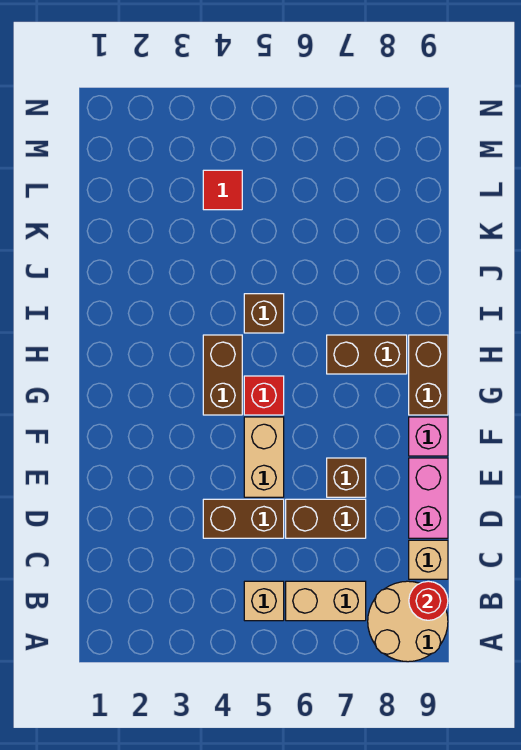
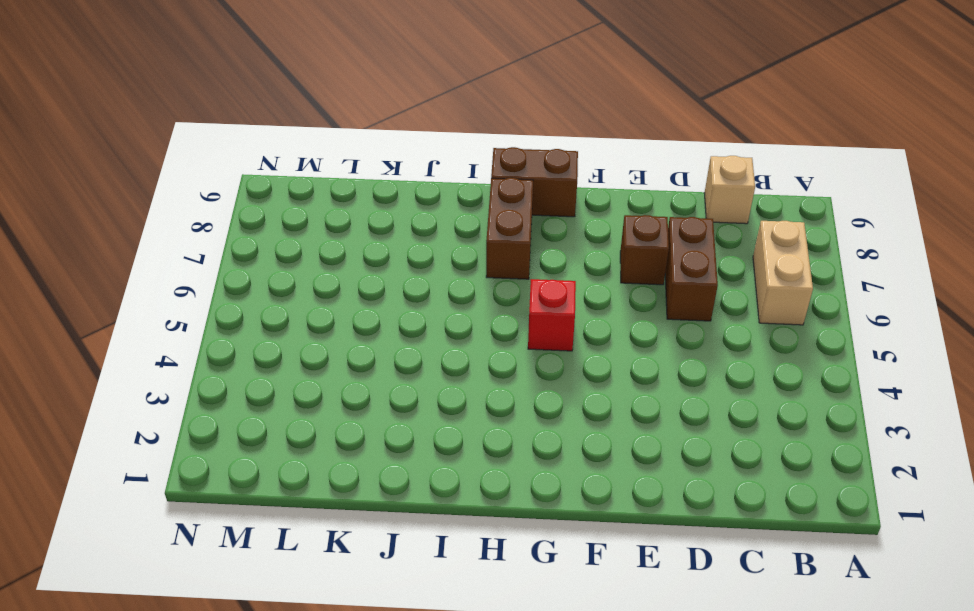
none -> tan round brick A8:B9 level 1
none -> tan brick B5 level 1
none -> brown brick D4:D5 level 1

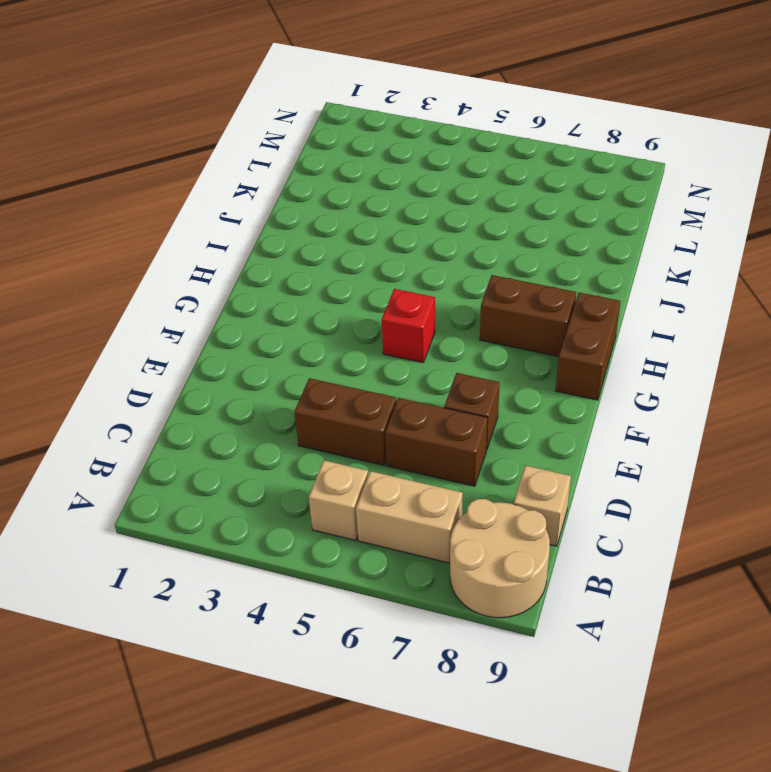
none -> pink brick D9:E9 level 1
none -> tan brick E5:F5 level 1
none -> pink brick F9 level 1

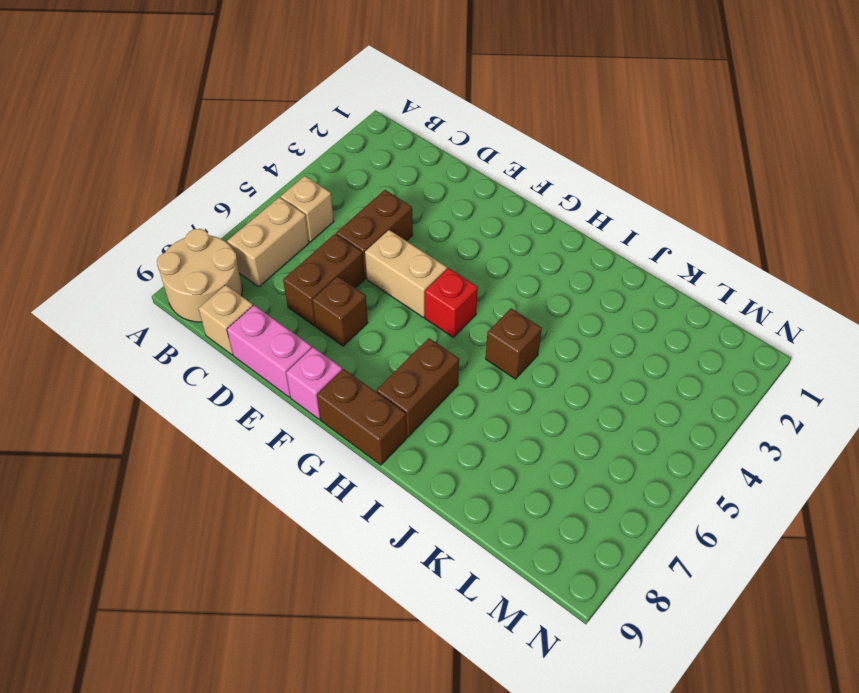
none -> brown brick G4:H4 level 1
none -> red tile L4 level 1
none -> red round brick B9 level 2

